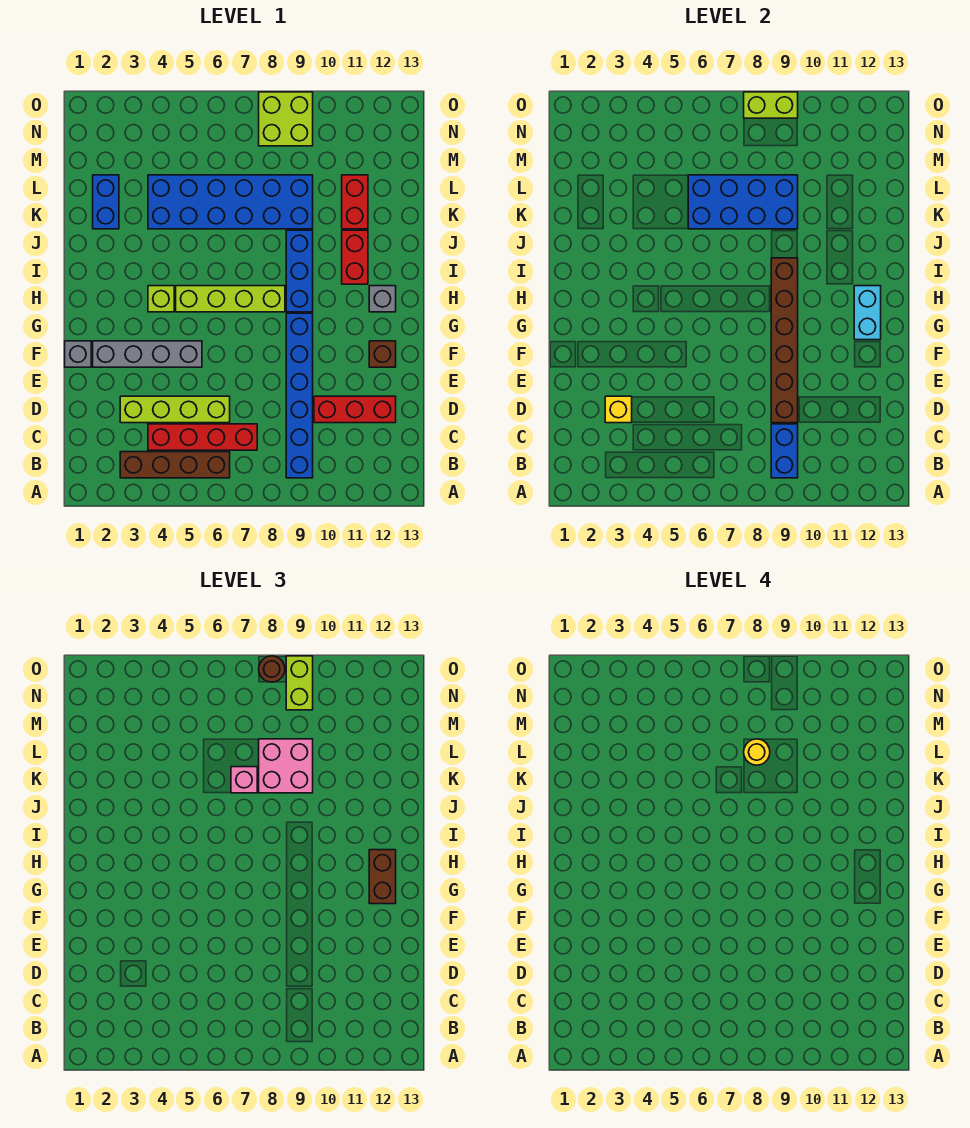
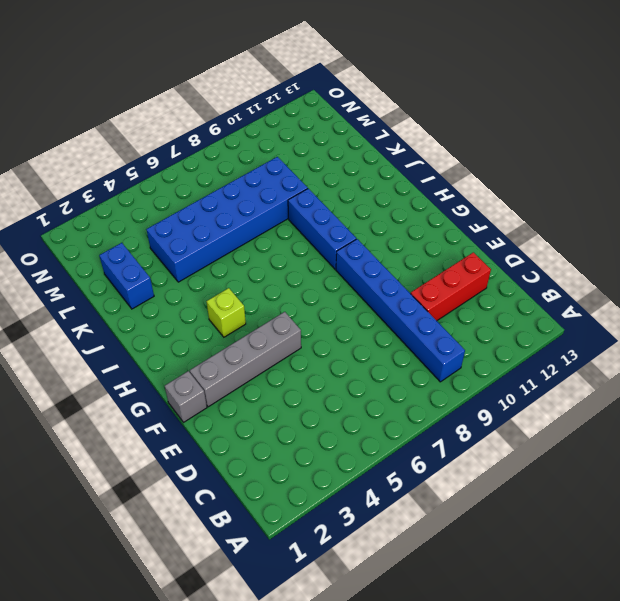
none -> brown brick B3:B6 level 1
none -> red brick C4:C7 level 1
none -> lime brick D3:D6 level 1

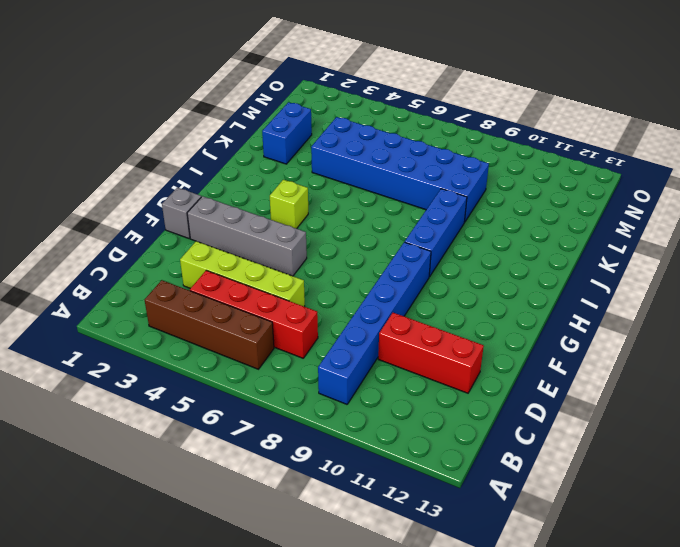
none -> brown brick F12 level 1
none -> lime brick H5:H8 level 1
none -> grey brick H12 level 1

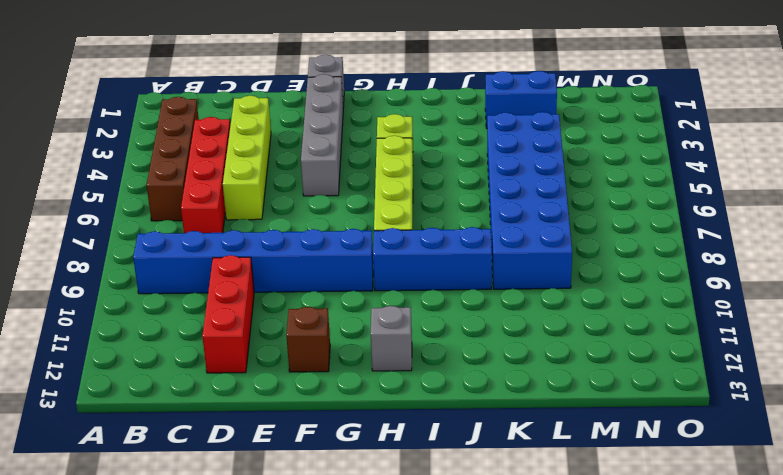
none -> red brick I11:J11 level 1
none -> red brick K11:L11 level 1
none -> lime brick N8:O9 level 1

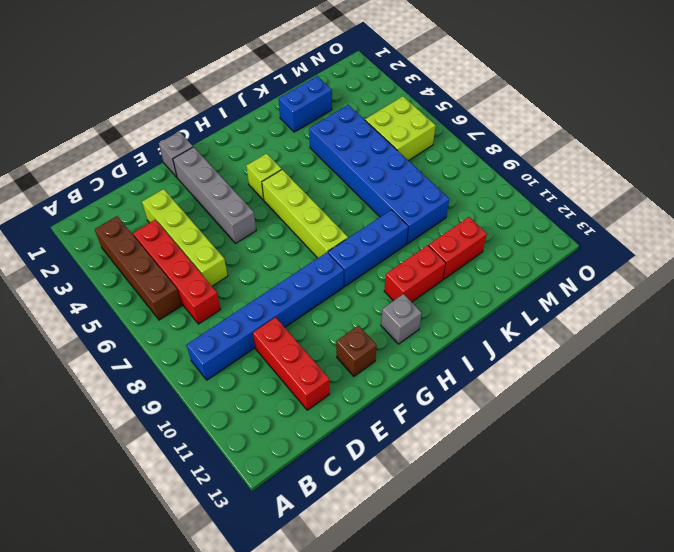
lime brick M5:N6 level 1 -> lime brick N8:O9 level 1
none -> blue brick B9:C9 level 2
none -> yellow brick D3 level 2
none -> brown brick D9:I9 level 2

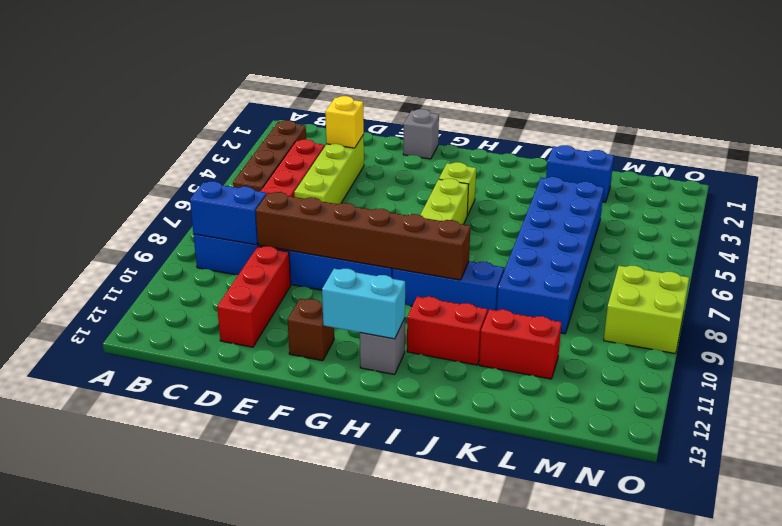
none -> grey brick F2:F5 level 1
none -> blue brick K6:L9 level 2
none -> lime brick O8:O9 level 2

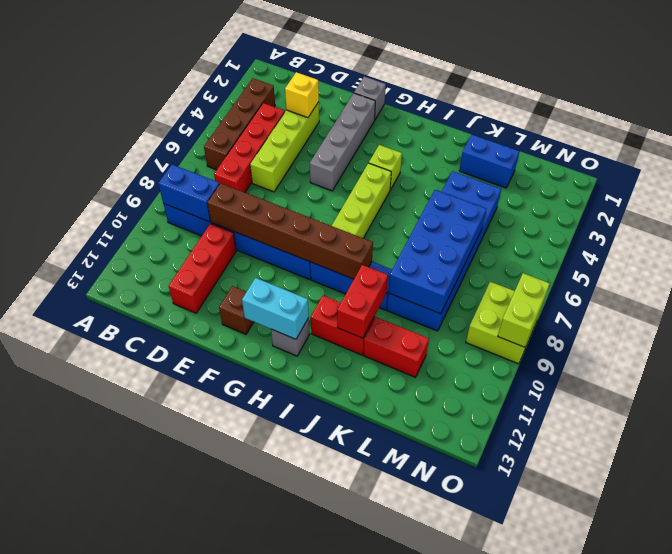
red brick J10:J11 level 2 -> none
none -> brown brick G12:H12 level 3
none -> pink brick K7 level 3
none -> pink brick K8:L9 level 3

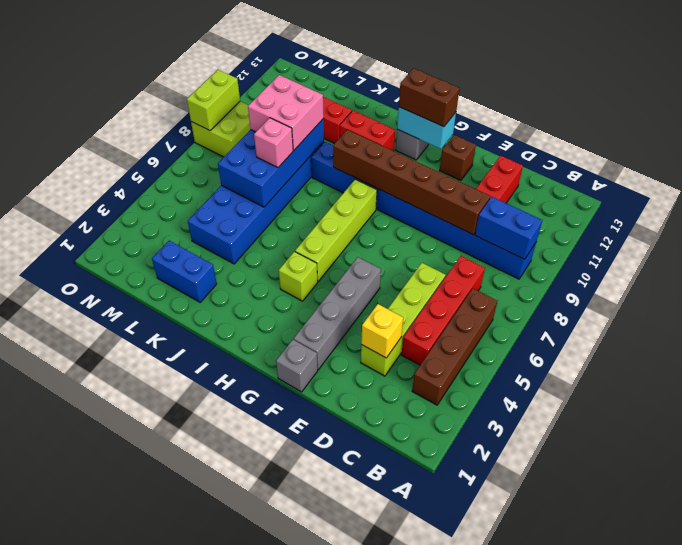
none -> lime brick N9:O9 level 3
none -> brown round brick O8 level 3
none -> yellow round brick L8 level 4

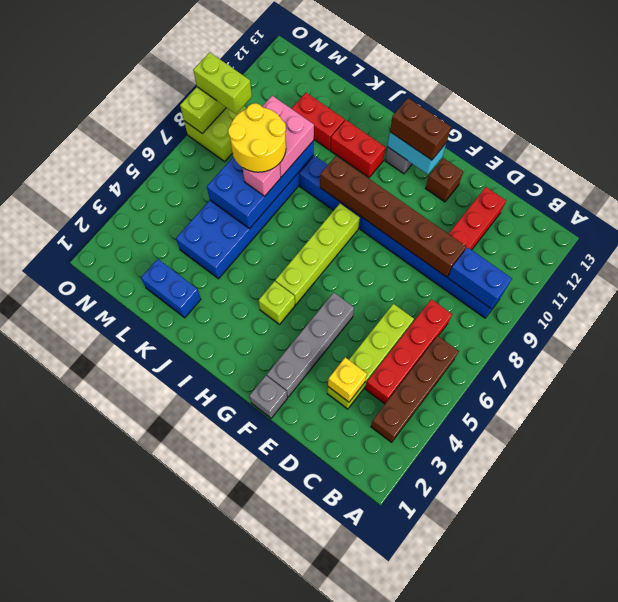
yellow round brick K7:L8 level 4 -> yellow round brick L8 level 4
none -> brown round brick O8 level 3

